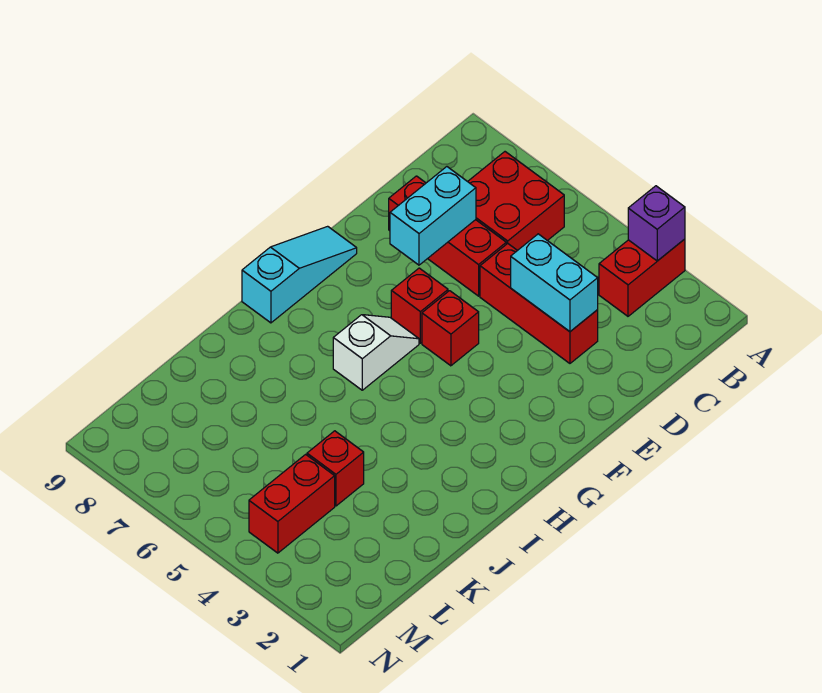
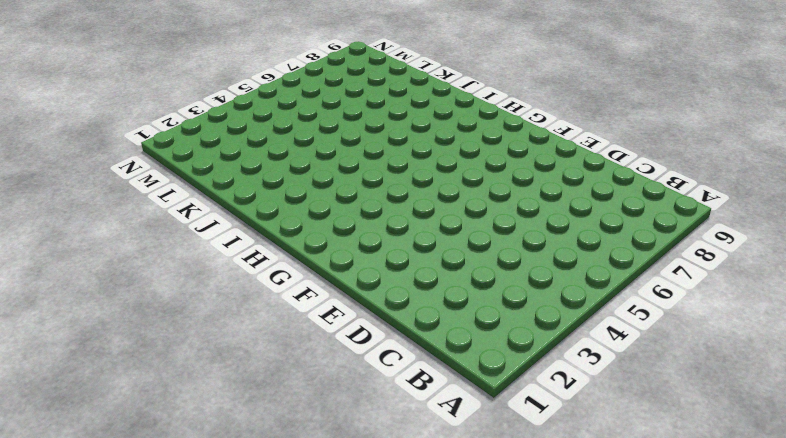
none -> red brick A3:B3 level 1
none -> red brick B6:C7 level 1
none -> red brick D3:D5 level 1

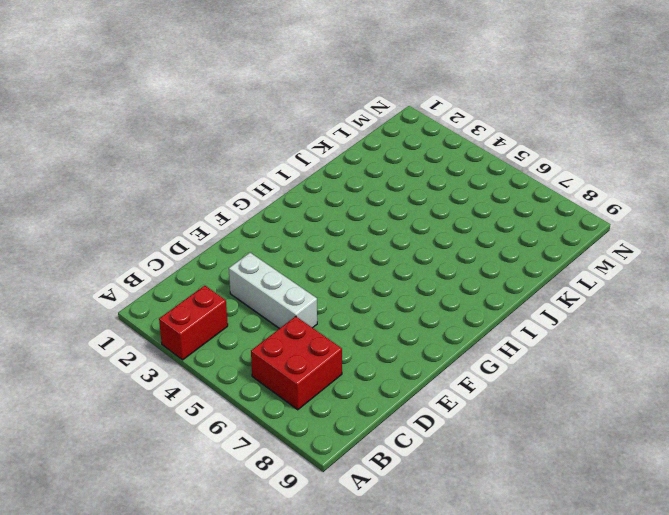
white brick D3:D5 level 1 -> red brick D3:D5 level 1
none -> red brick D6:D8 level 1
none -> red brick F5 level 1
none -> red brick F6 level 1

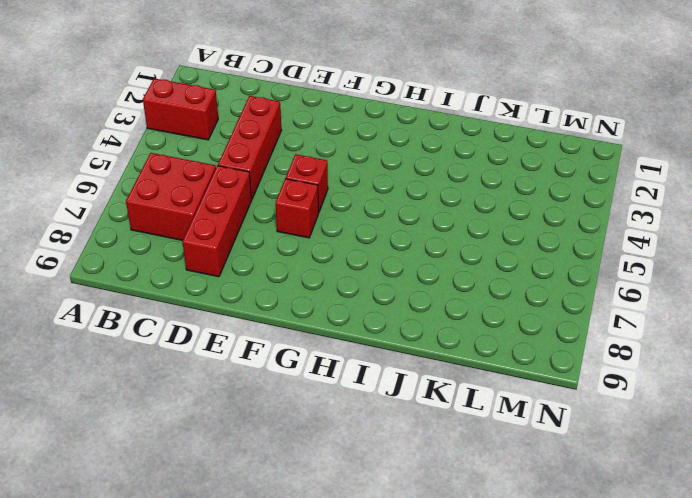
none -> cyan slope F9:H9 level 1 top H
none -> white slope G6:H6 level 1 top H
none -> red brick K4 level 1

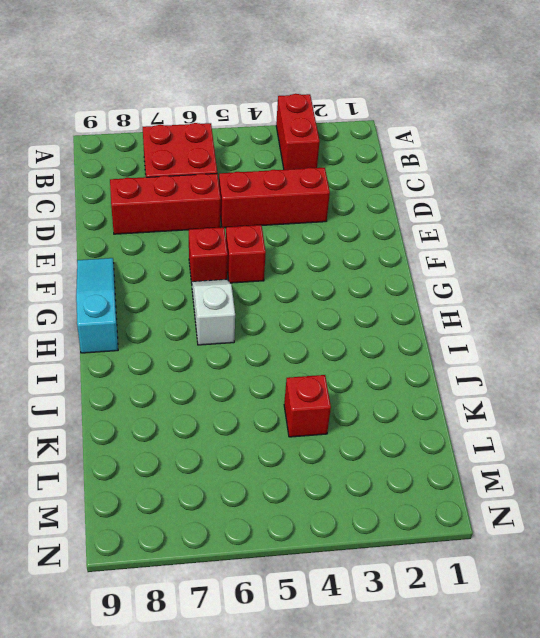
none -> red brick L4:M4 level 1
none -> purple brick A3 level 2
none -> cyan brick D3:D4 level 2

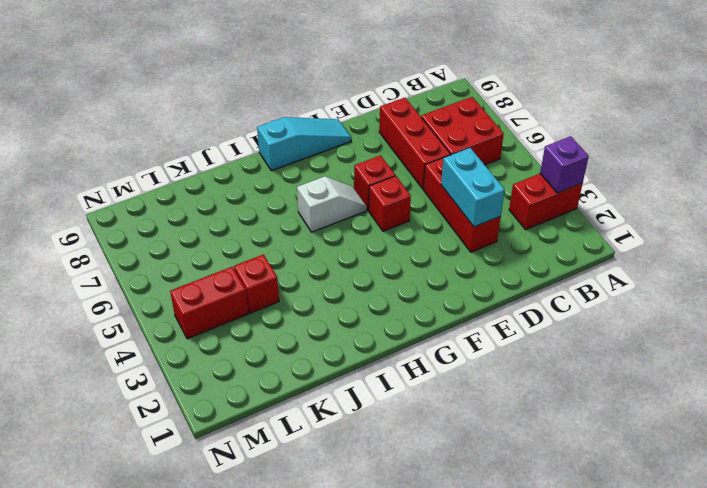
none -> cyan brick D7:E7 level 2

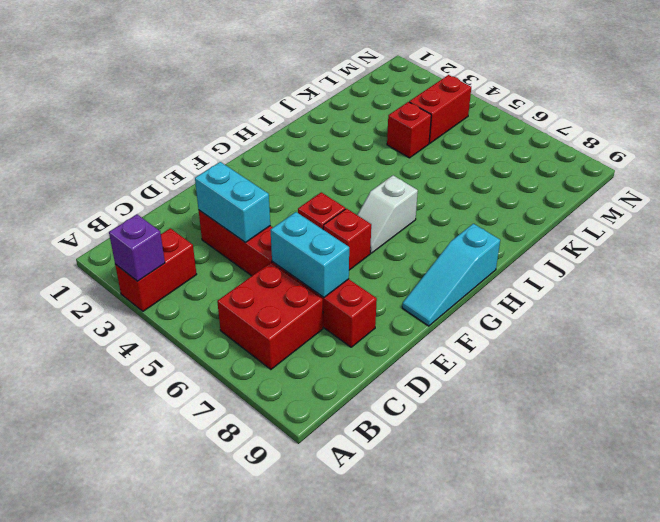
cyan brick D6:D7 level 2 -> cyan brick D7:E7 level 2

